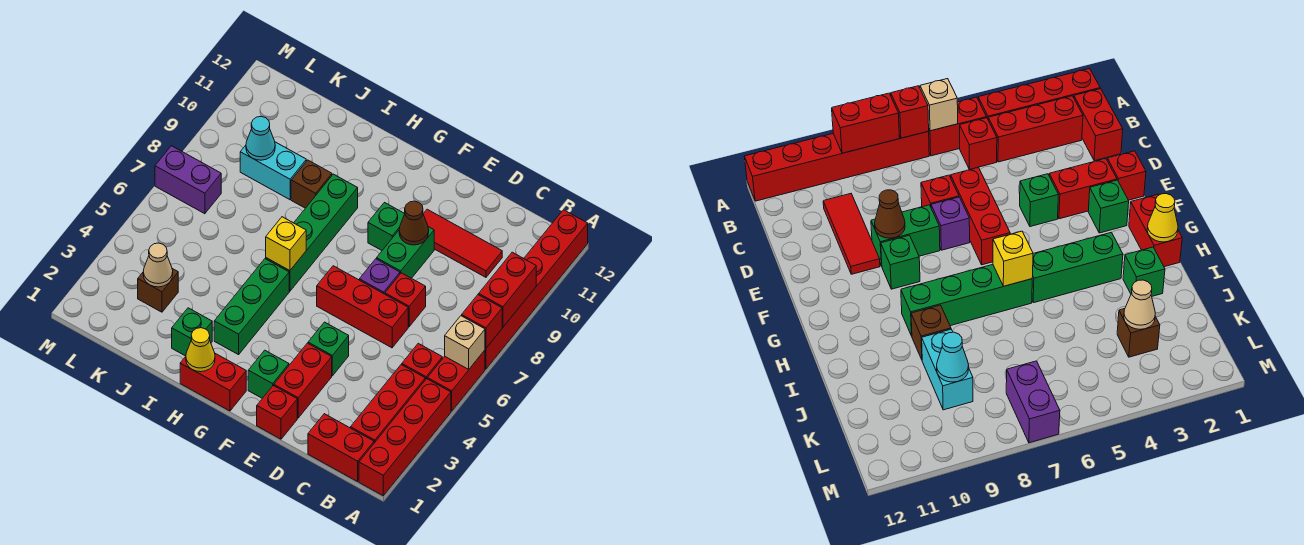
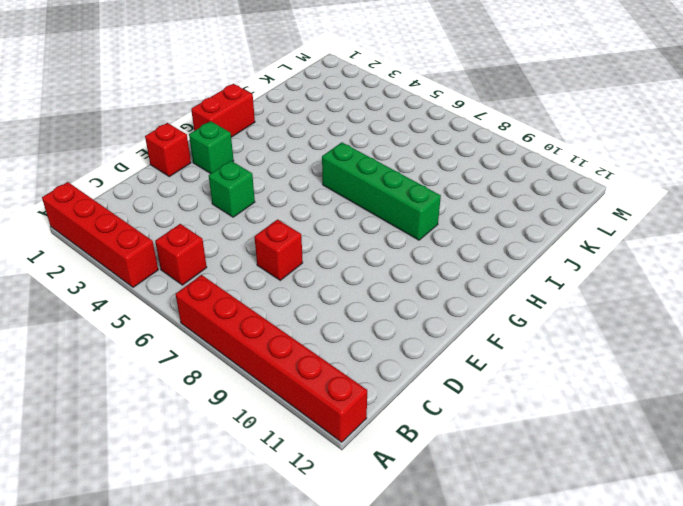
none -> red brick A5:A6 level 1
none -> red brick B1:C1 level 1
none -> red brick B2:B4 level 1
none -> red tile C10:E10 level 1

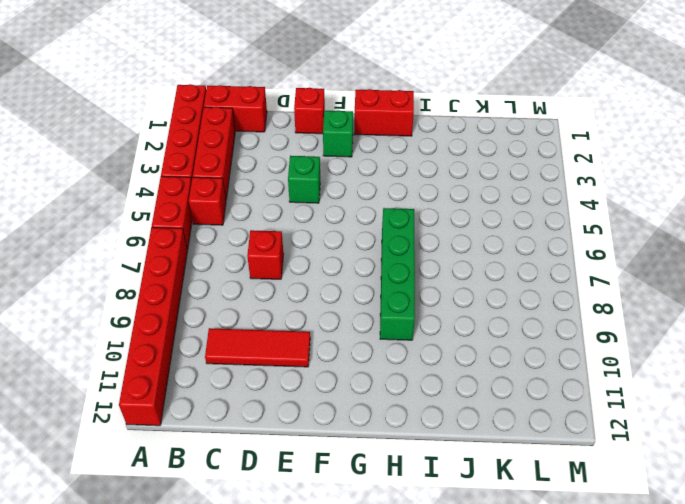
none -> red brick D6:F6 level 1
none -> red brick E2:E3 level 1
none -> purple brick E7 level 1
none -> green brick E8:E9 level 1

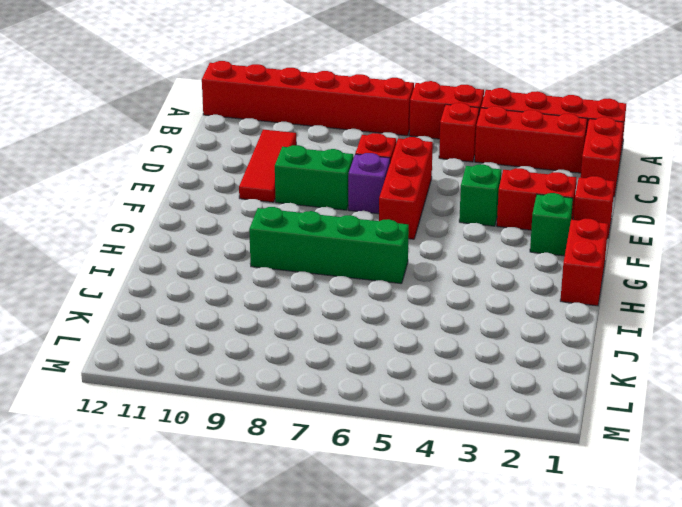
none -> green brick F9 level 1
none -> green brick H3:H5 level 1
none -> green brick I2 level 1
none -> brown brick I9 level 1

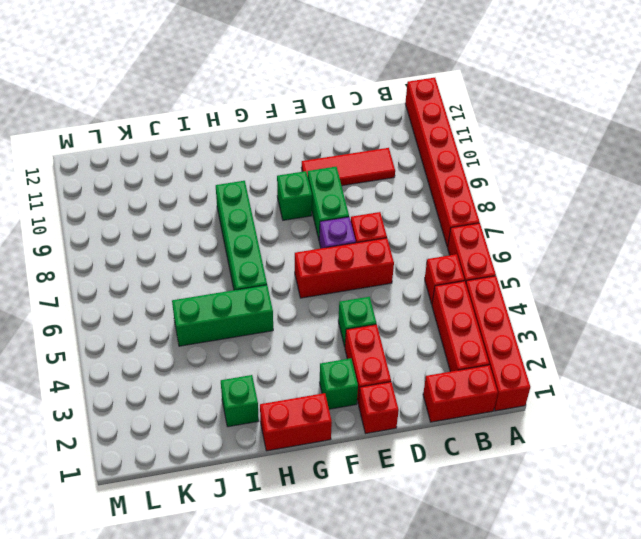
green brick H5:J5 level 1 -> green brick H3:H5 level 1
none -> brown brick I9 level 1
none -> cyan brick J9:K9 level 1
none -> brown brick K3 level 1
none -> purple brick L7:M7 level 1

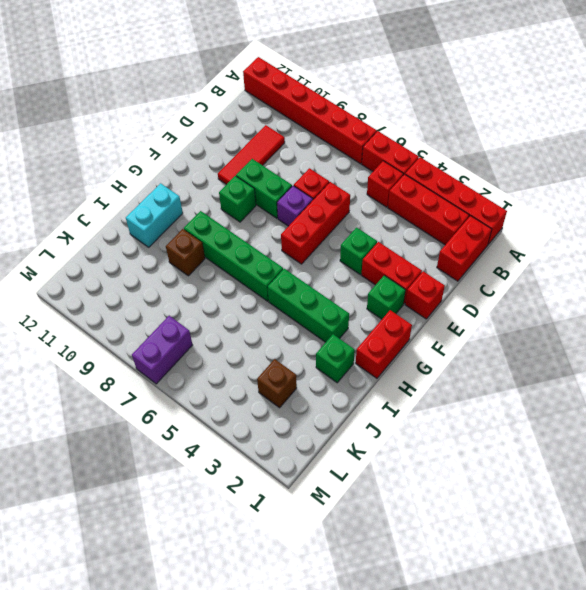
cyan brick H11:I11 level 1 -> cyan brick J9:K9 level 1
none -> tan brick A6 level 2
none -> red brick A7 level 2
none -> red brick A8:A9 level 2
none -> brown cone E9 level 2

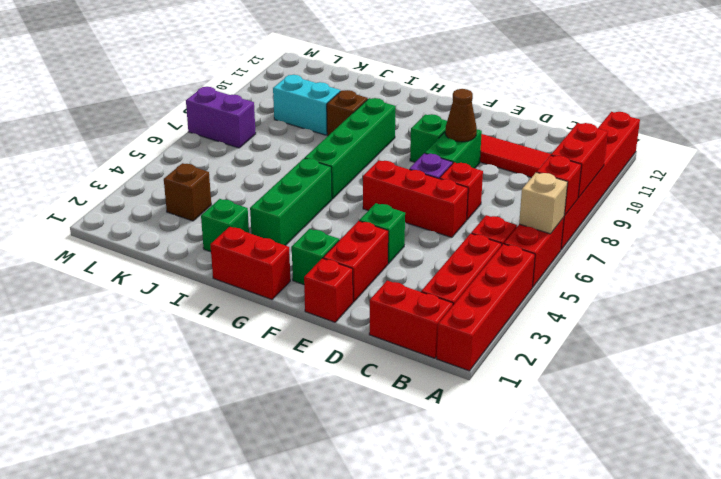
none -> yellow cone H1 level 2
none -> yellow brick H6 level 2
none -> tan cone K3 level 2
none -> cyan cone K9 level 2

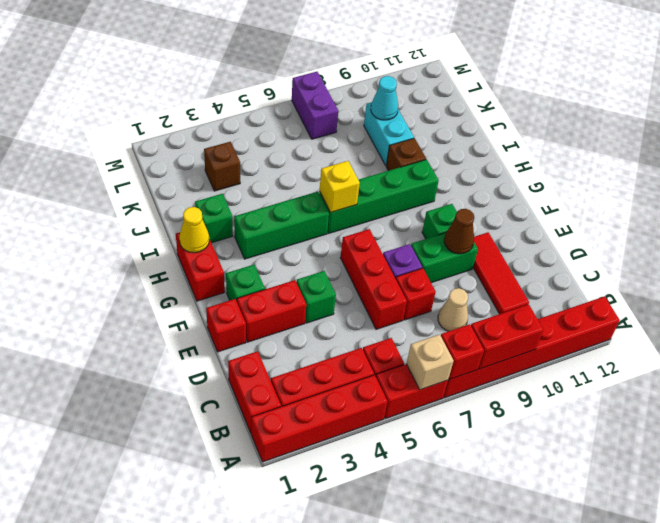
tan cone C8 level 1 -> tan cone K3 level 2

